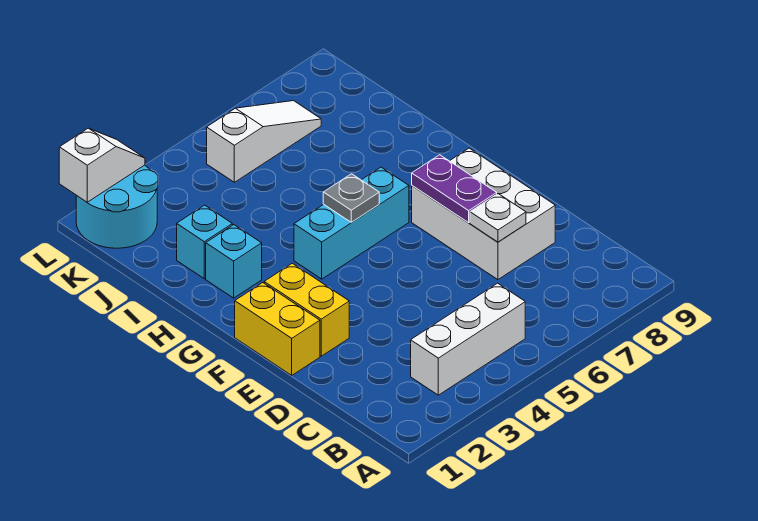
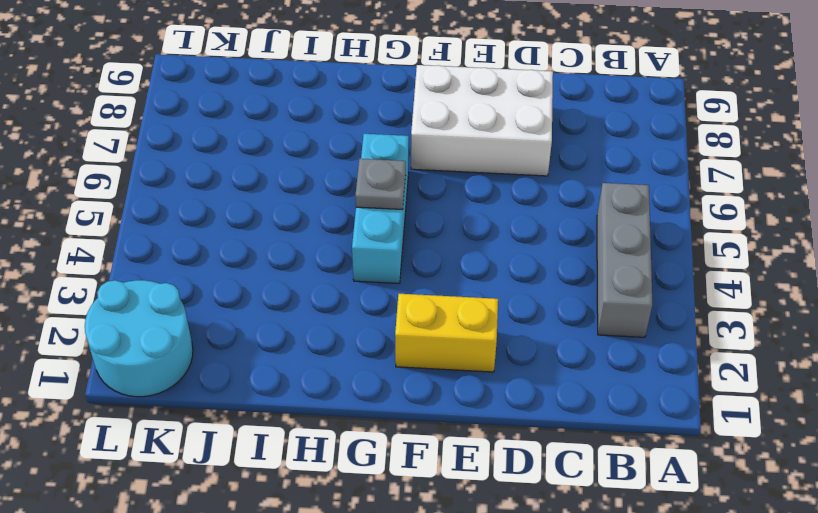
grey brick B3:B5 level 1 -> white brick B3:B5 level 1
none -> yellow brick E1:F1 level 1
none -> cyan brick H2 level 1
none -> cyan brick I2 level 1

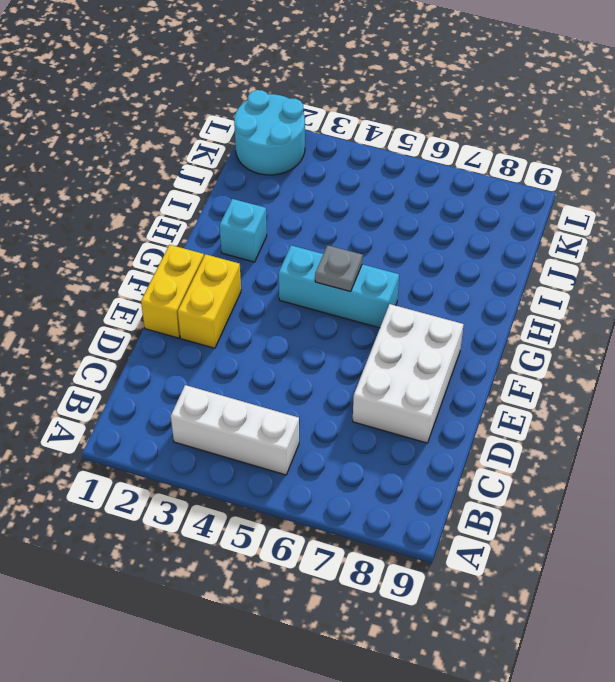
none -> cyan brick I2 level 1
none -> white slope K5:K7 level 1 top 5
none -> white plate D7 level 2

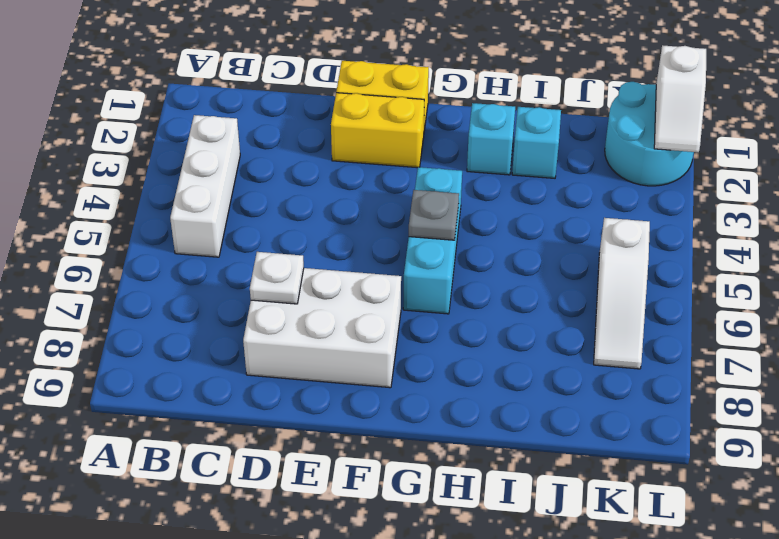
none -> purple plate E7:F7 level 2

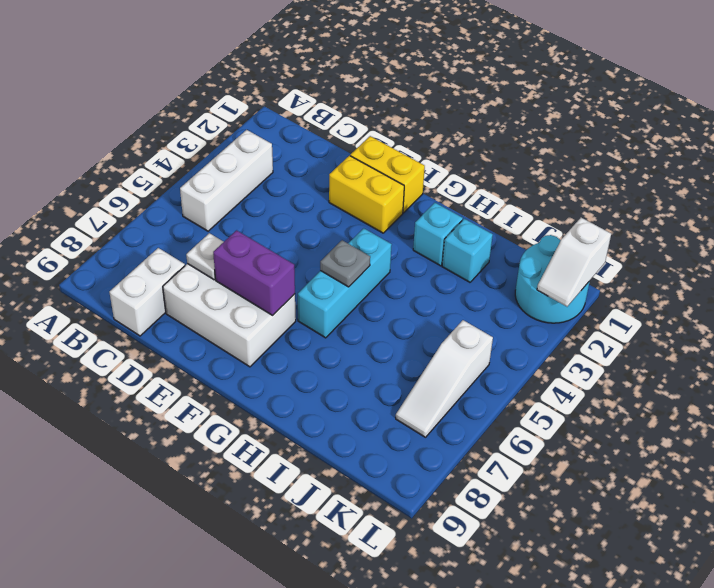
white brick C8:C9 level 1 -> none
purple brick E7:F7 level 2 -> purple plate E7:F7 level 2

